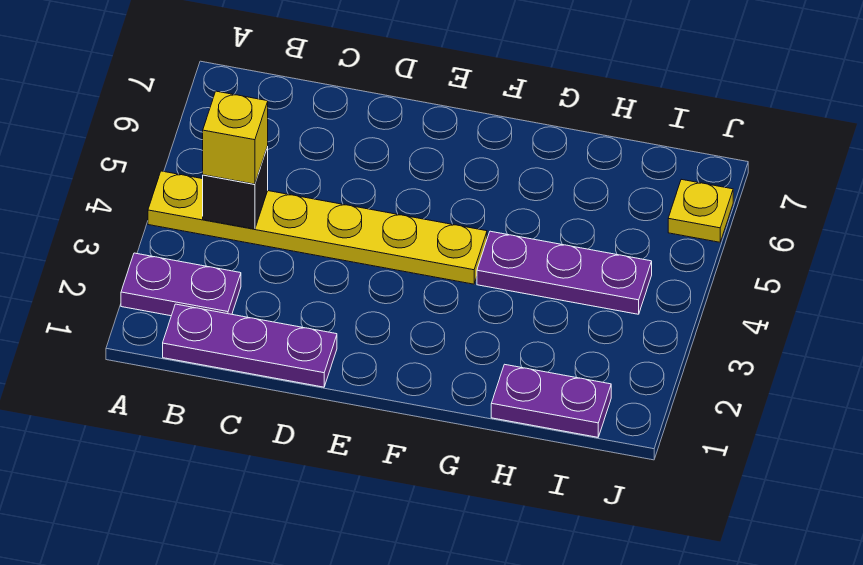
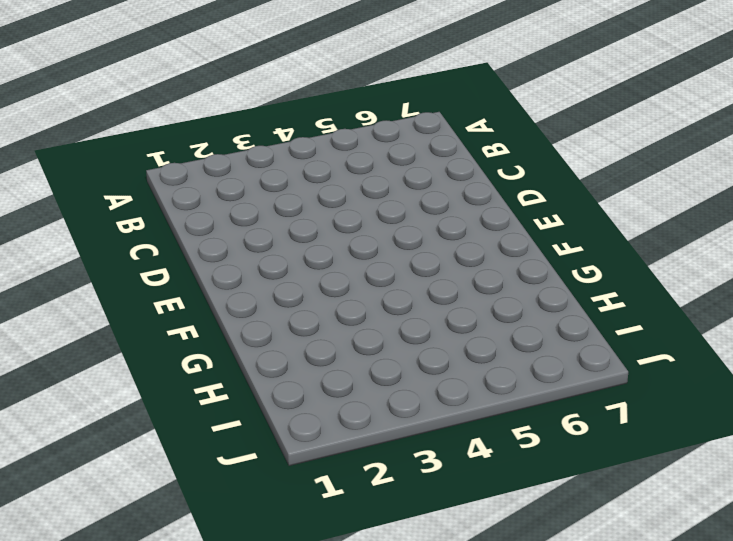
none -> purple plate A2:B2 level 1
none -> yellow plate A4:F4 level 1

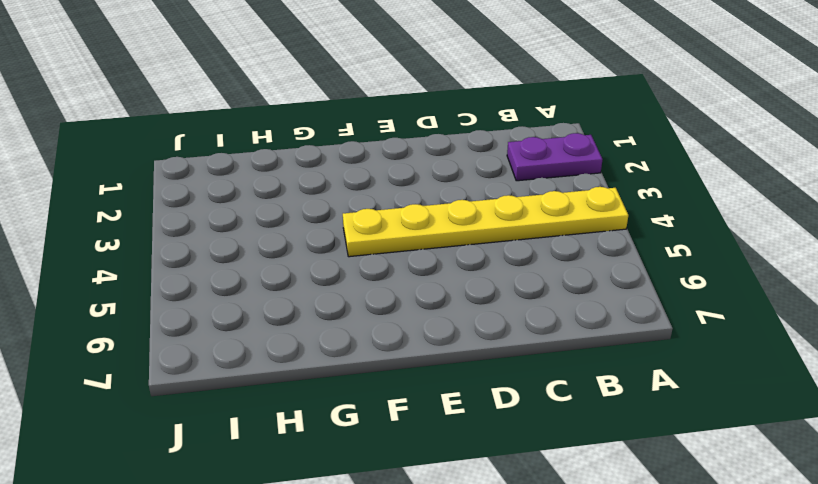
none -> purple plate B1:D1 level 1
none -> purple plate G4:I4 level 1

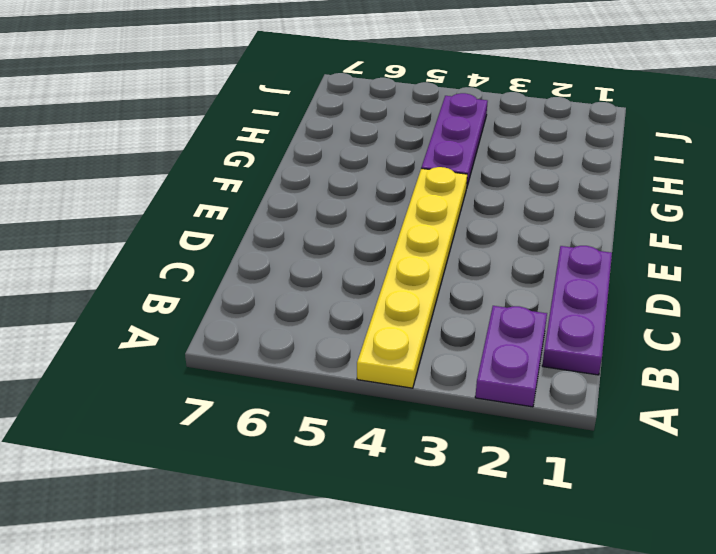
none -> purple plate H1:I1 level 1
none -> yellow plate J6 level 1

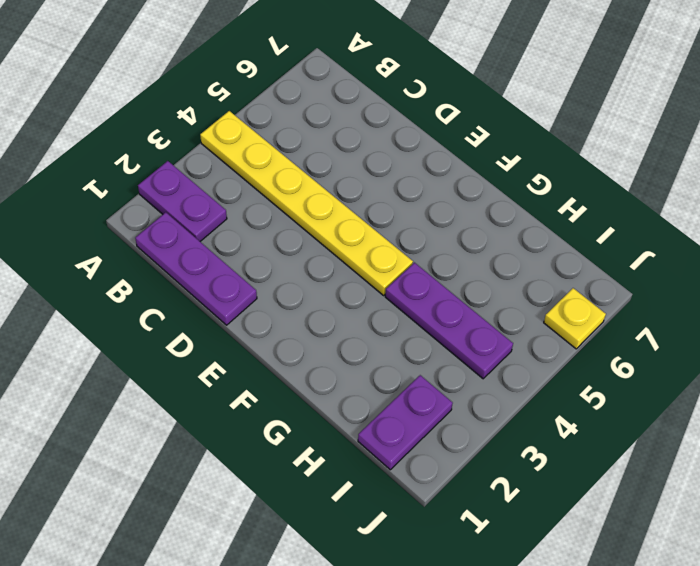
purple plate I1:I2 level 1 -> purple plate H1:I1 level 1
none -> black brick B4 level 2
none -> yellow brick B4 level 3

